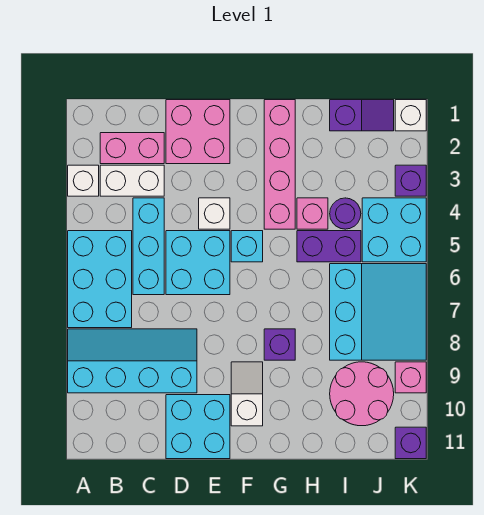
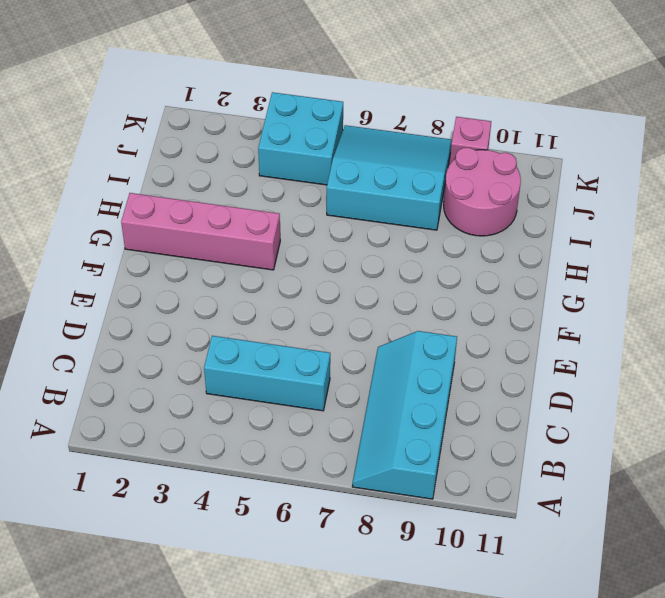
none -> white brick A3 level 1
none -> cyan brick A5:B7 level 1
none -> pink brick B2:C2 level 1

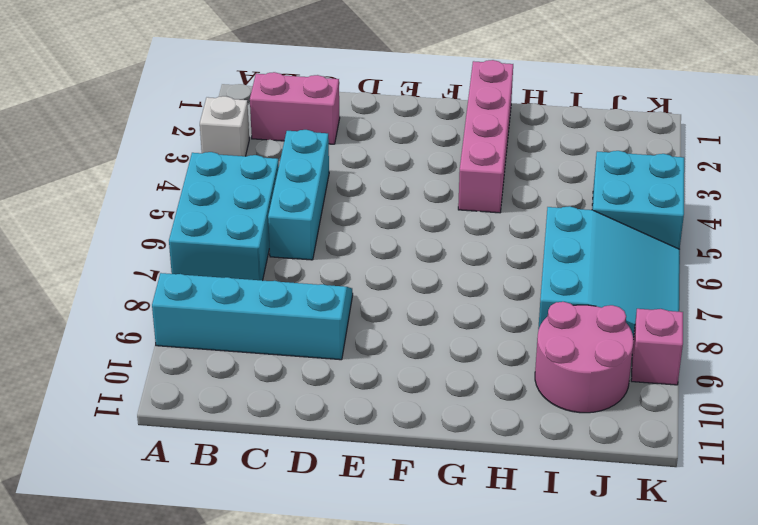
none -> white brick B3:C3 level 1
none -> pink brick D1:E2 level 1
none -> cyan brick D5:E6 level 1

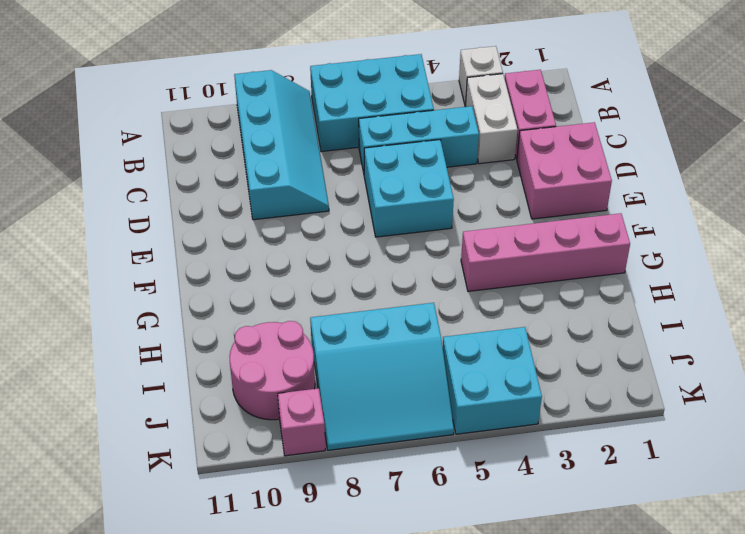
none -> cyan brick D10:E11 level 1
none -> white brick E4 level 1
none -> cyan brick F5 level 1

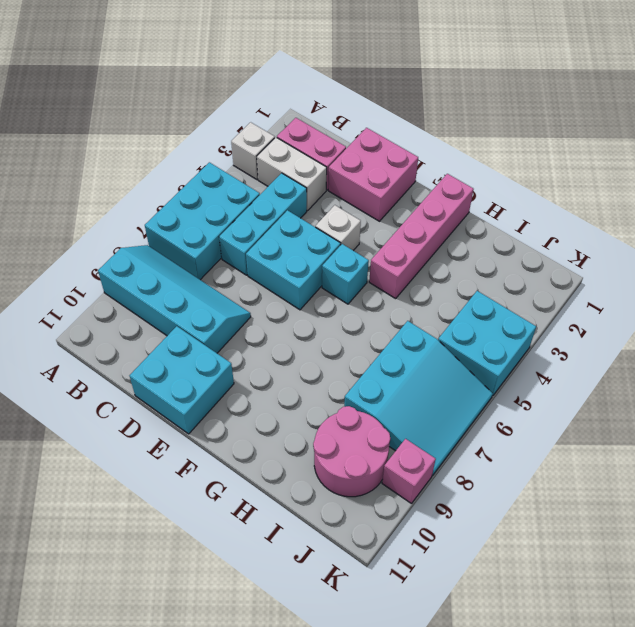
none -> white slope F9:F10 level 1 top 10
none -> purple brick G8 level 1
none -> pink brick H4 level 1

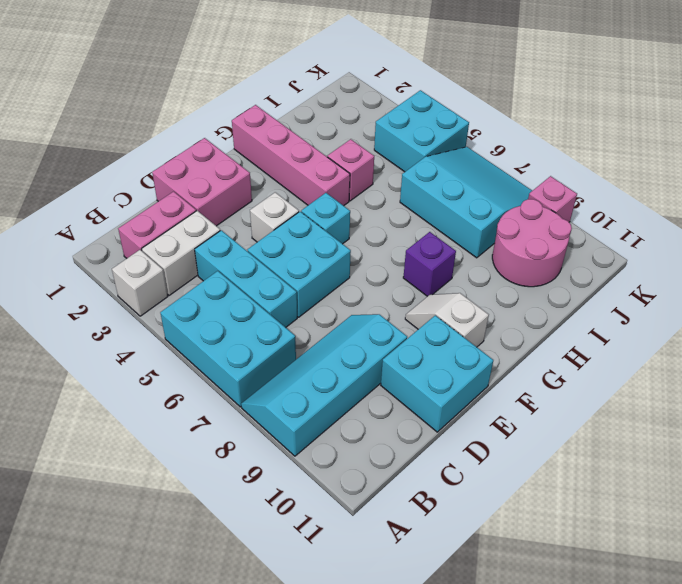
none -> purple brick H5:I5 level 1
none -> purple slope I1:J1 level 1 top I
none -> purple round brick I4 level 1

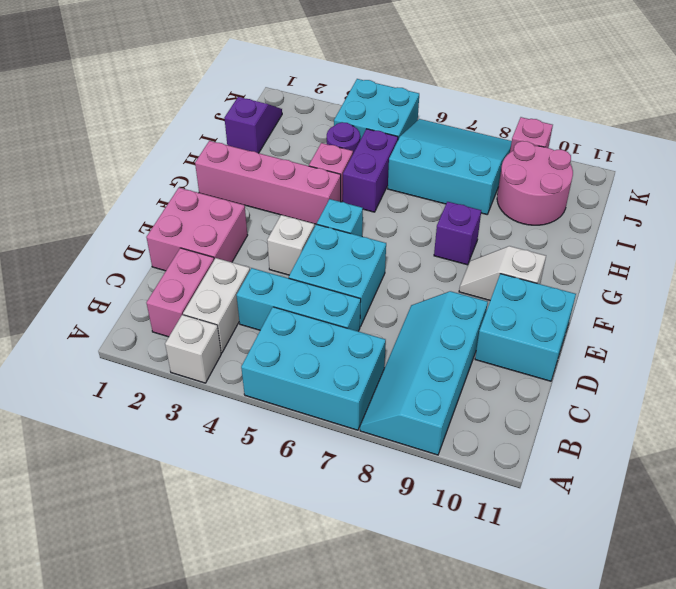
none -> white brick K1 level 1
none -> purple brick K3 level 1
none -> purple brick K11 level 1

